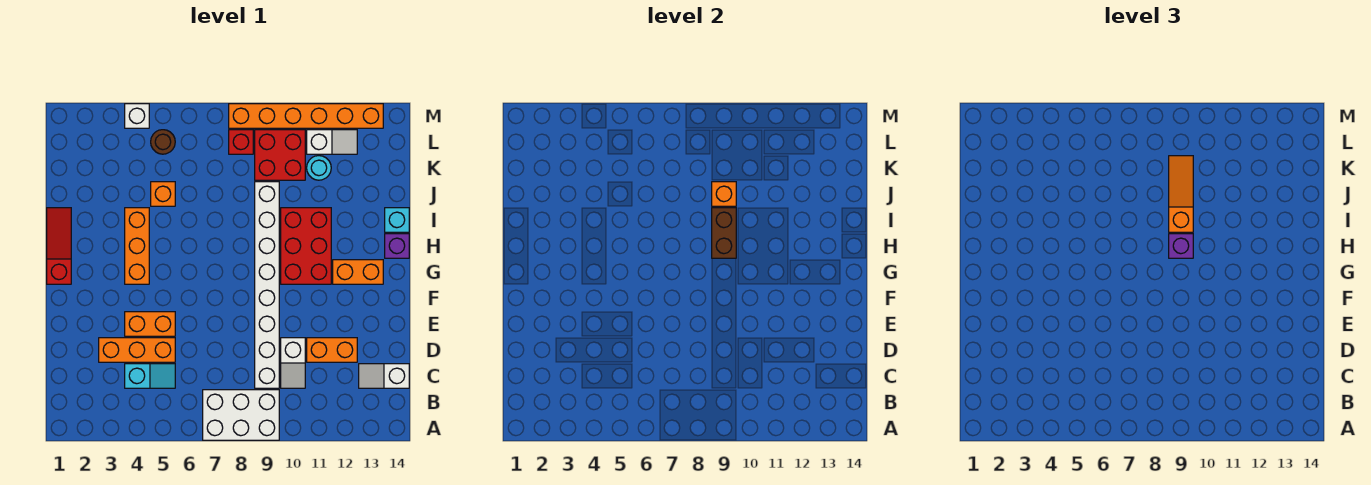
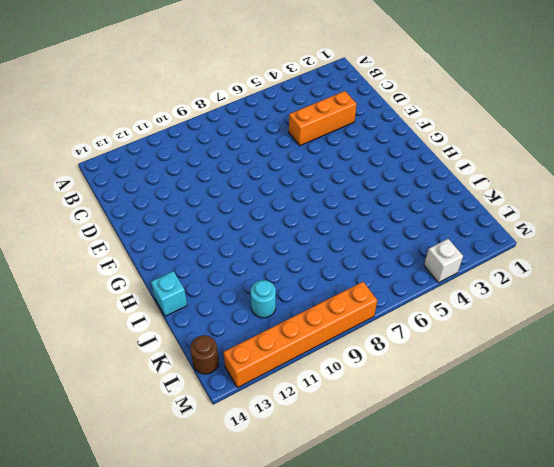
brown round brick L14 level 1 -> brown round brick L5 level 1
none -> white brick A7:B9 level 1
none -> cyan slope C4:C5 level 1 top 4
none -> white brick C9:J9 level 1

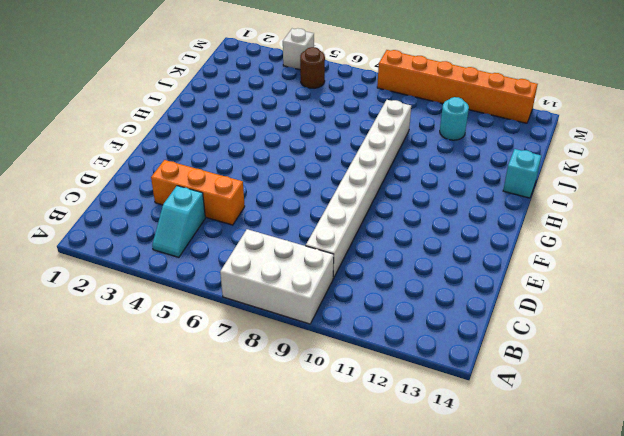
cyan slope B4:C4 level 1 top C -> cyan slope C4:C5 level 1 top 4
none -> white slope C10:D10 level 1 top D
none -> white slope C13:C14 level 1 top 14
none -> orange brick D11:D12 level 1

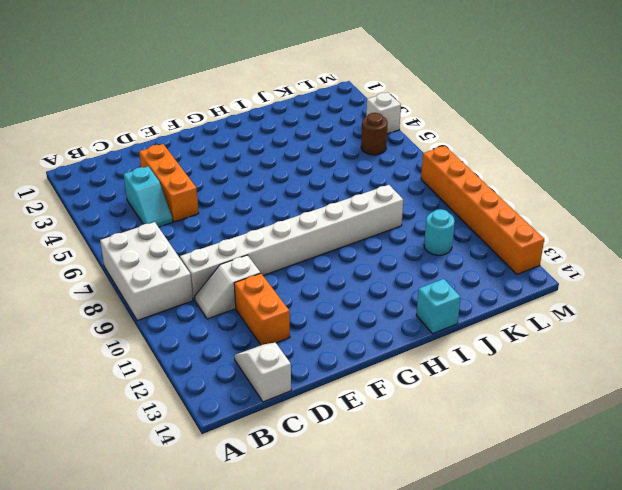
none -> orange brick E4:E5 level 1
none -> red slope G1:I1 level 1 top G
none -> orange brick G4:I4 level 1

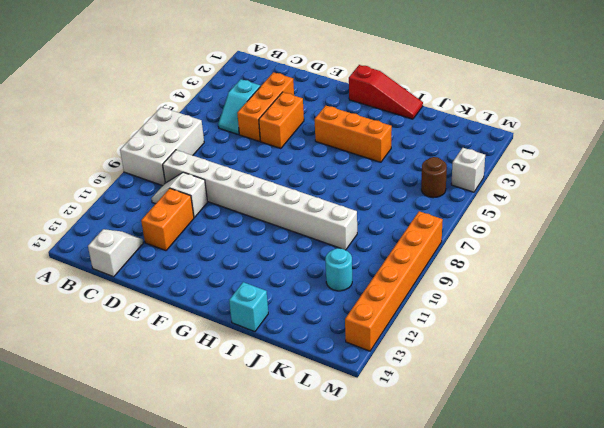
none -> red brick G10:I11 level 1
none -> orange brick G12:G13 level 1
none -> purple brick H14 level 1

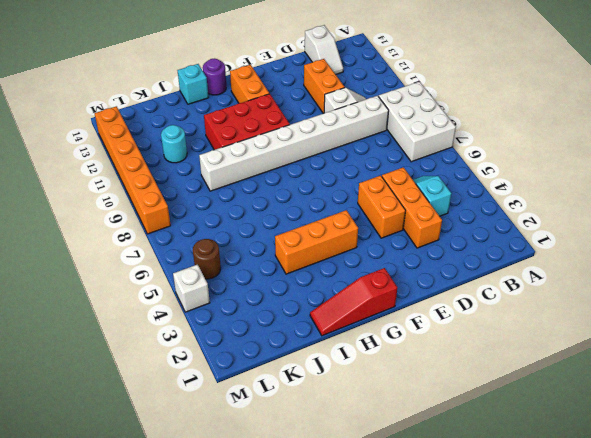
purple round brick H14 level 1 -> purple brick H14 level 1
none -> orange brick J5 level 1
none -> red brick K9:L10 level 1
none -> red brick L8 level 1

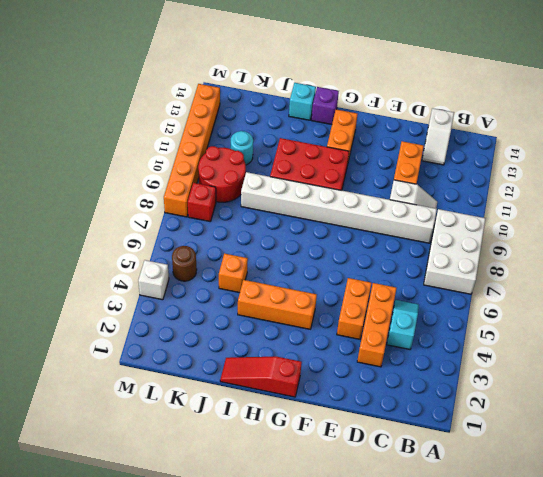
red round brick K9:L10 level 1 -> red brick K9:L10 level 1
none -> white slope L11:L12 level 1 top 11
none -> brown brick H9:I9 level 2
none -> orange brick J9 level 2

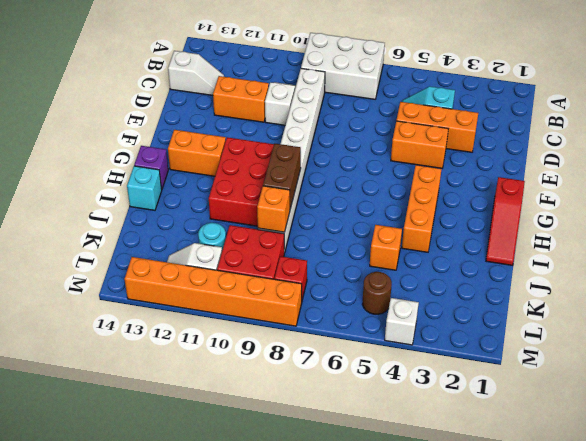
none -> purple brick H9 level 3
none -> orange slope I9:K9 level 3 top I

